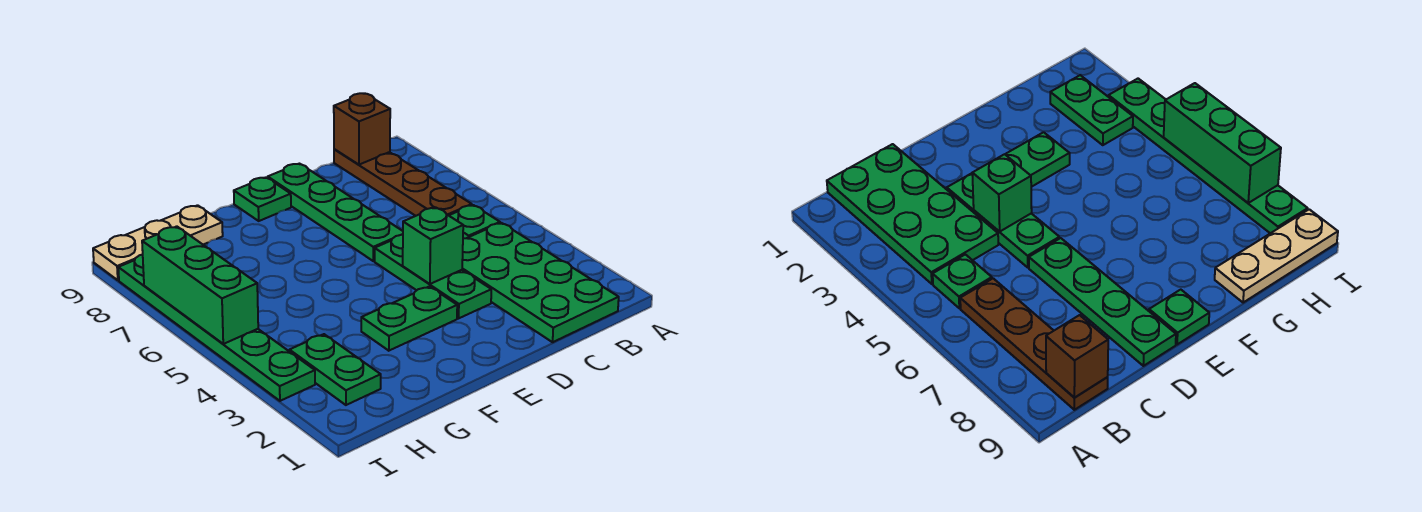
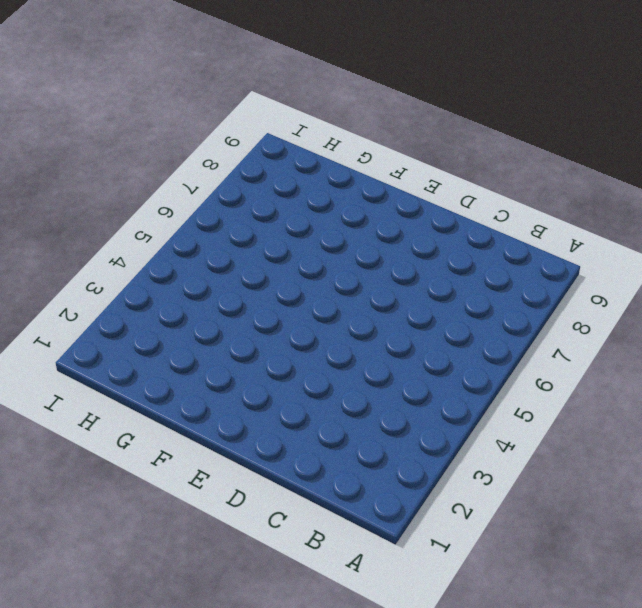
none -> green plate B1:C4 level 1
none -> green plate B5 level 1
none -> brown plate B6:B9 level 1

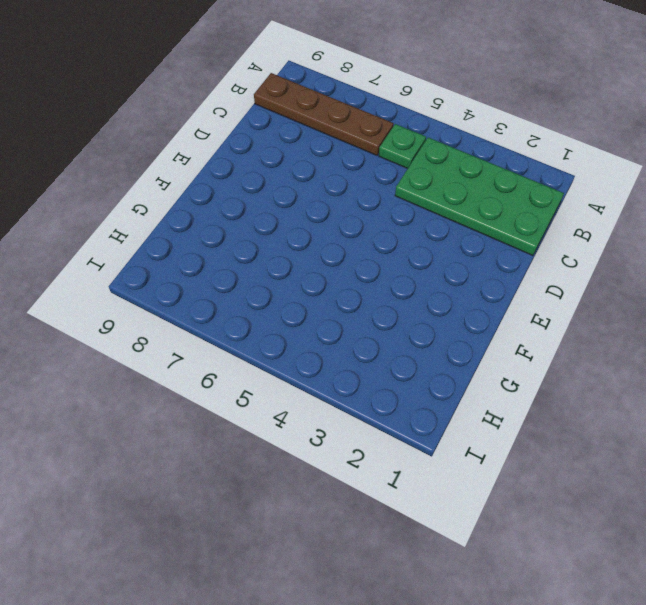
none -> green plate D3:D5 level 1
none -> green plate D6:D9 level 1
none -> green plate E3:F3 level 1

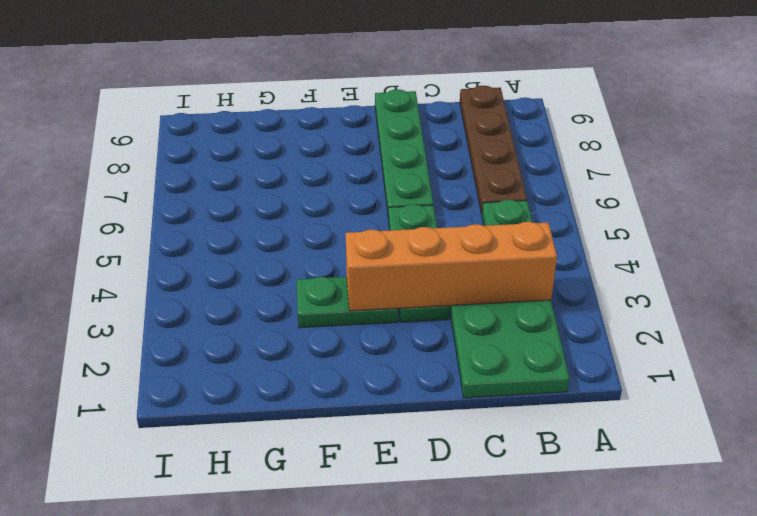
orange brick B3:E3 level 2 -> none
none -> green plate E9 level 1
none -> tan plate G9:I9 level 1
none -> green plate H2:H3 level 1

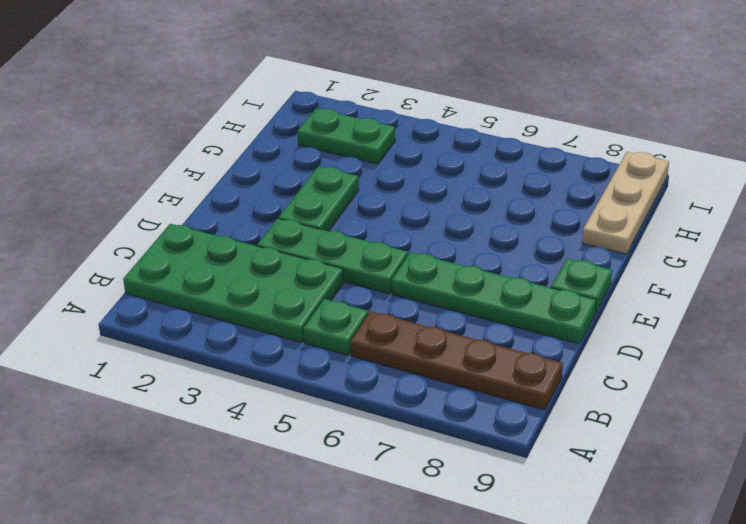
none -> green plate I3:I8 level 1
none -> brown brick B9 level 2
none -> green brick D4 level 2

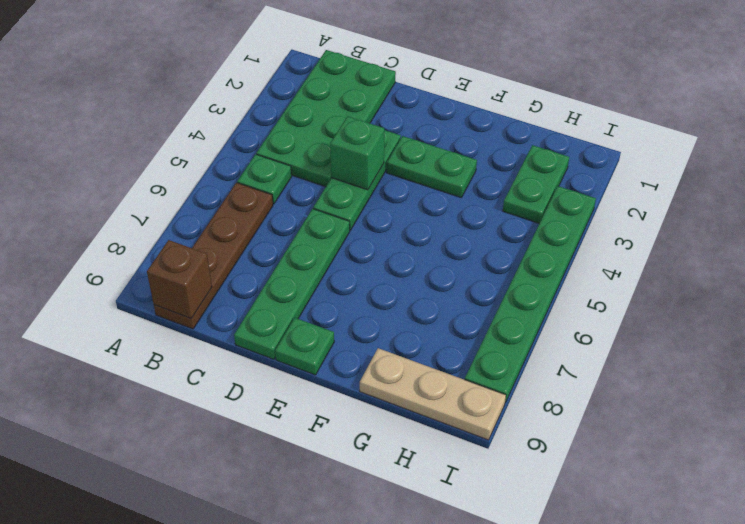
none -> green brick I5:I7 level 2

